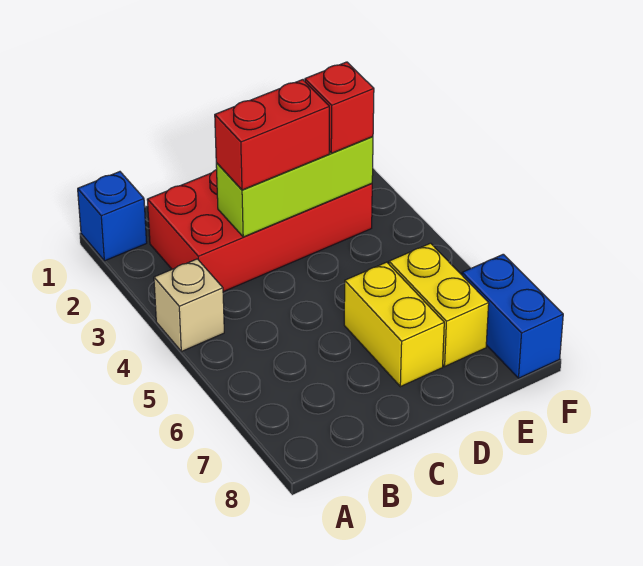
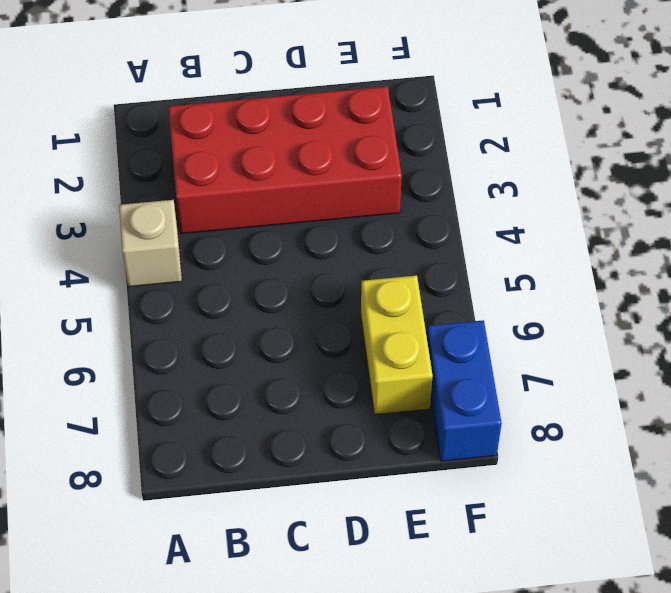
none -> blue brick A1 level 1
none -> yellow brick D6:D7 level 1

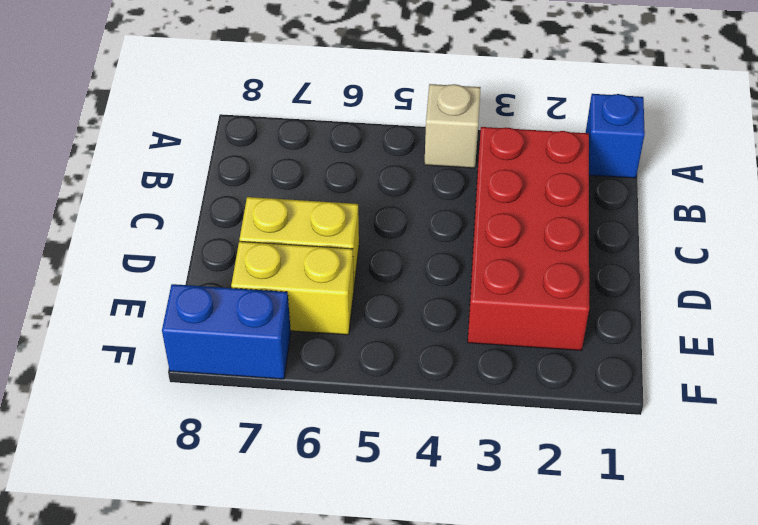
none -> lime brick C3:E3 level 2
none -> red brick C3:D3 level 3

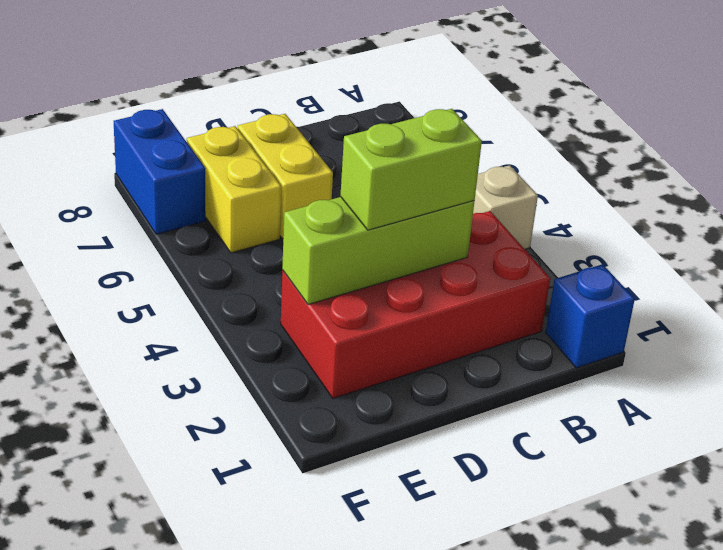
lime brick C3:D3 level 3 -> red brick C3:D3 level 3
none -> red brick E3 level 3

